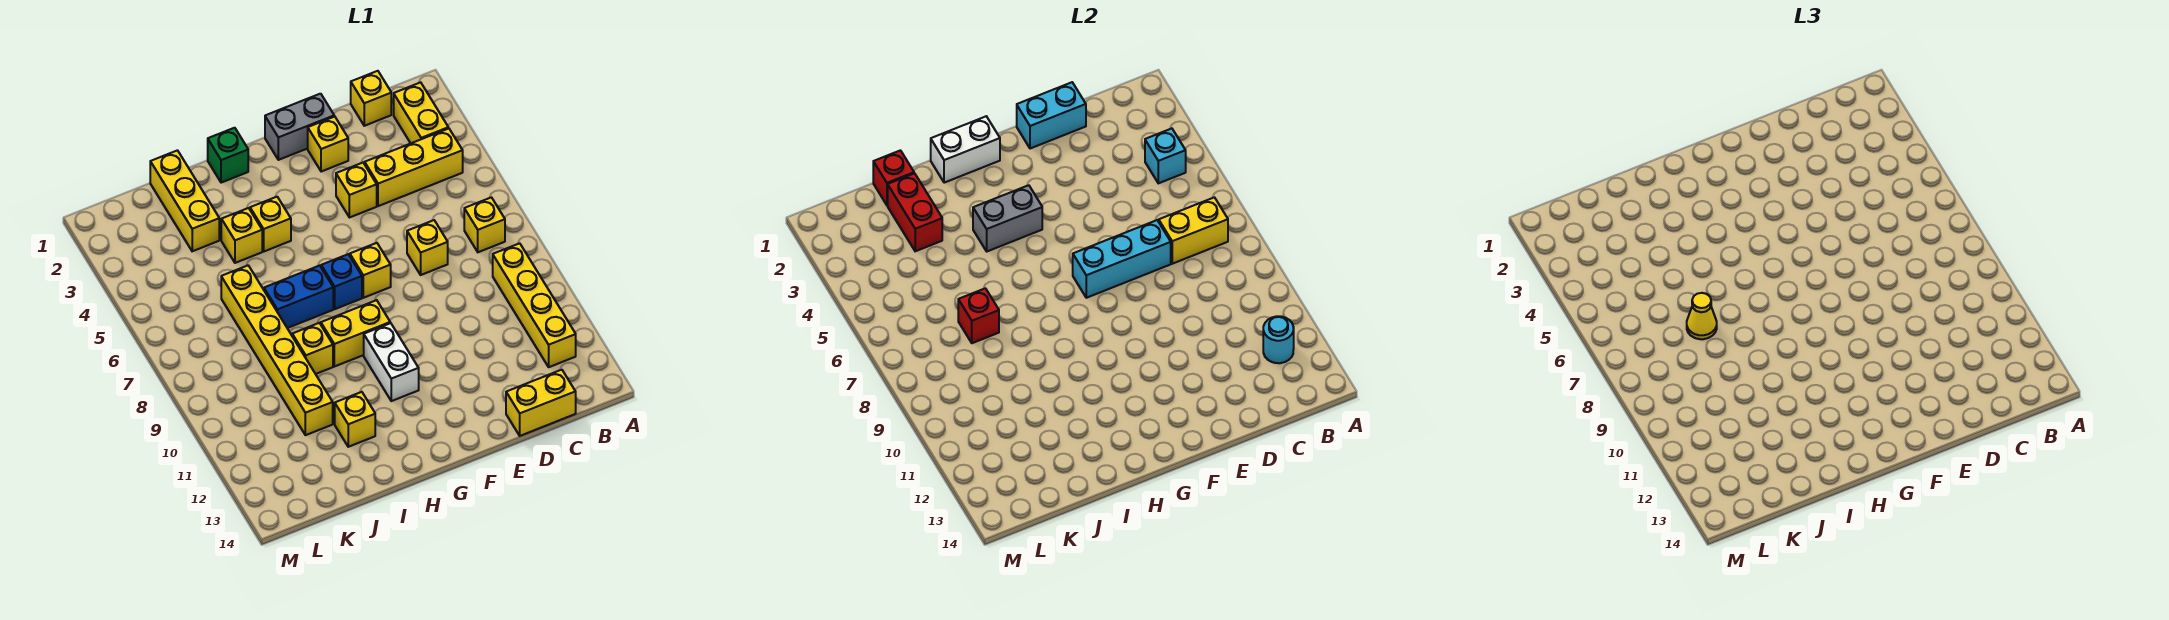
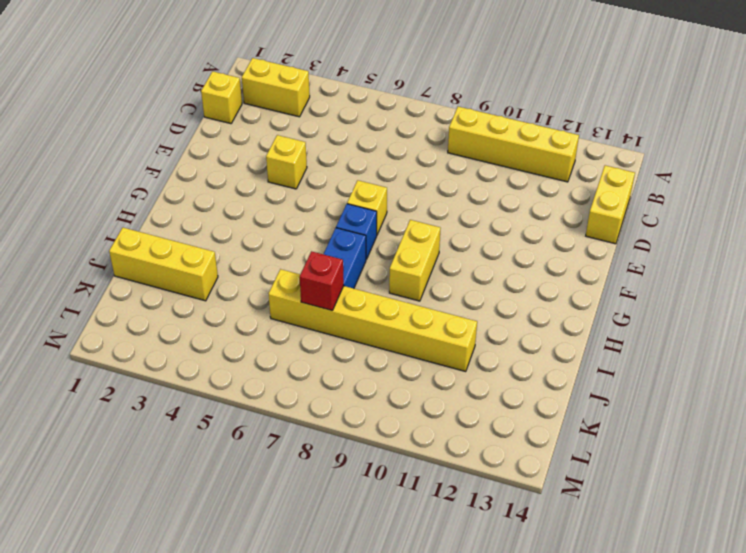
none -> yellow brick B4:D4 level 1
none -> yellow brick B7 level 1
none -> yellow brick D7 level 1
none -> grey brick E1:F1 level 1

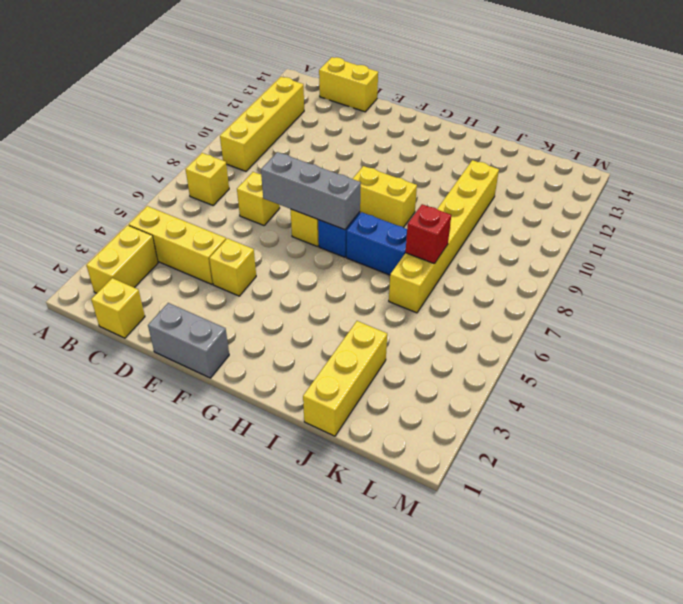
grey brick E7:G7 level 2 -> cyan brick D7:F7 level 2
none -> yellow brick E2 level 1
none -> white brick G10:G11 level 1
none -> green brick H1 level 1
none -> yellow brick H4 level 1

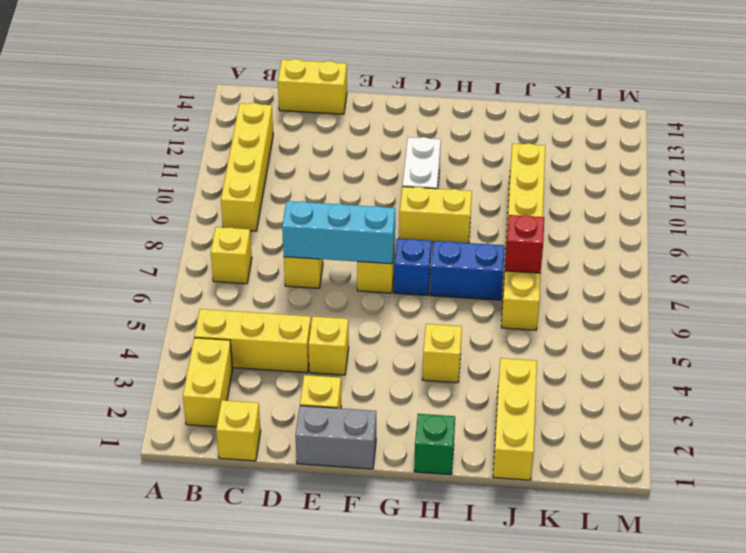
none -> yellow brick I4 level 1
none -> yellow brick I9 level 1
none -> yellow brick I12 level 1
none -> cyan brick B4 level 2

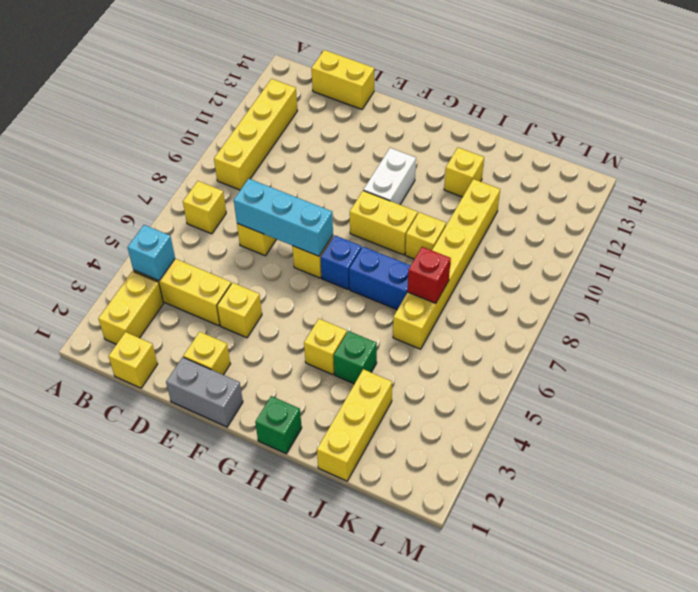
green brick I4 level 1 -> yellow brick I4 level 1
none -> yellow brick B7:C7 level 2
none -> cyan round brick B12 level 2
none -> cyan brick D1:E1 level 2
none -> white brick G1:H1 level 2

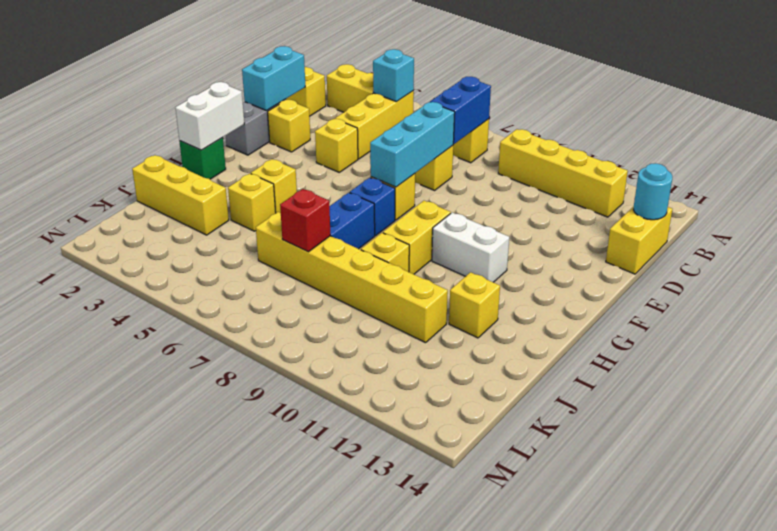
blue brick B7:C7 level 2 -> yellow brick B7:C7 level 2
cyan round brick C14 level 2 -> cyan round brick B12 level 2
none -> grey brick G4:H4 level 2
none -> red brick J1 level 2
none -> red brick J2:J3 level 2
none -> yellow cone J7 level 3

